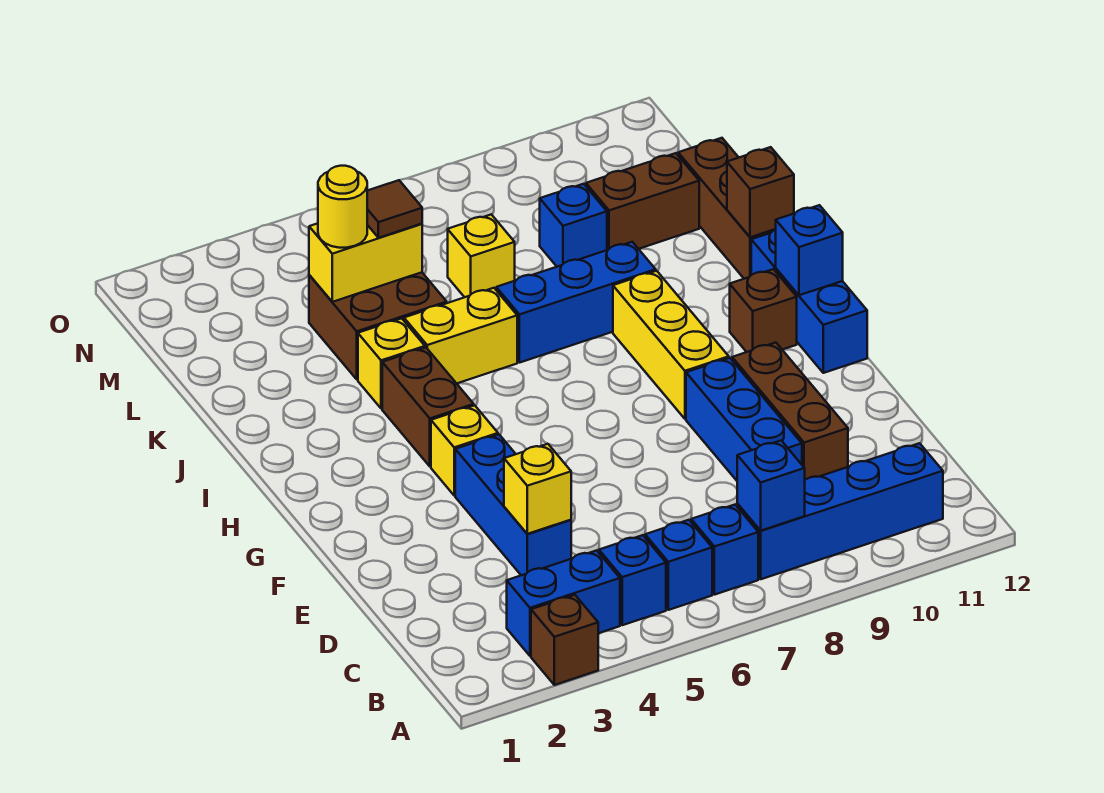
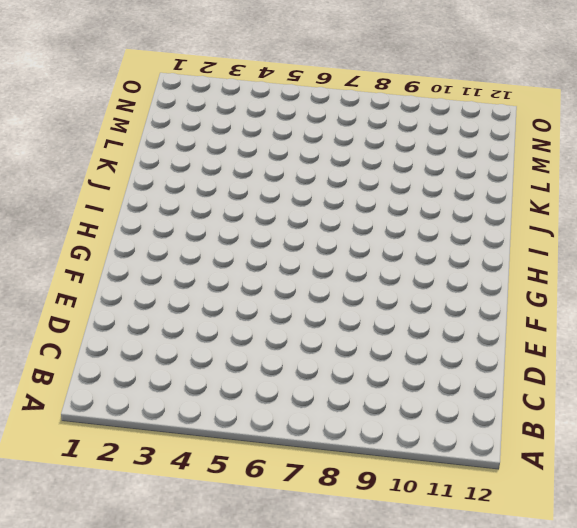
none -> brown brick A3 level 1
none -> blue brick B3:B4 level 1
none -> blue brick B5 level 1

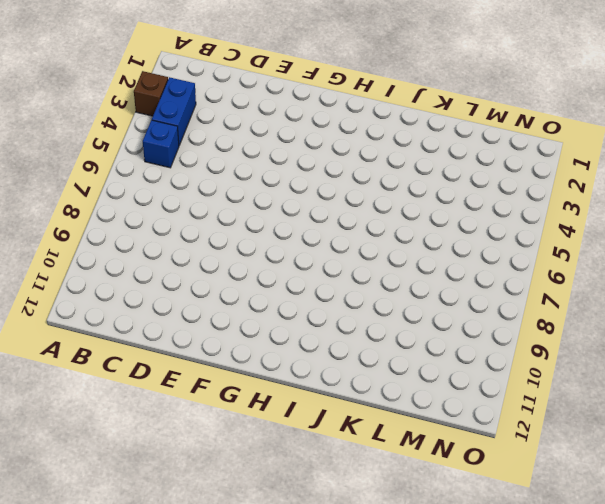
none -> blue brick B6 level 1
none -> blue brick B7 level 1
none -> blue brick B8:B11 level 1

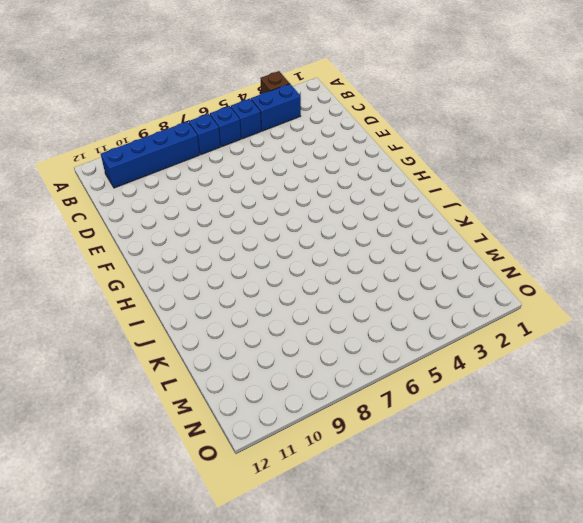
none -> blue brick D4:F4 level 1
none -> blue brick D9:F9 level 1
none -> brown brick D10:F10 level 1

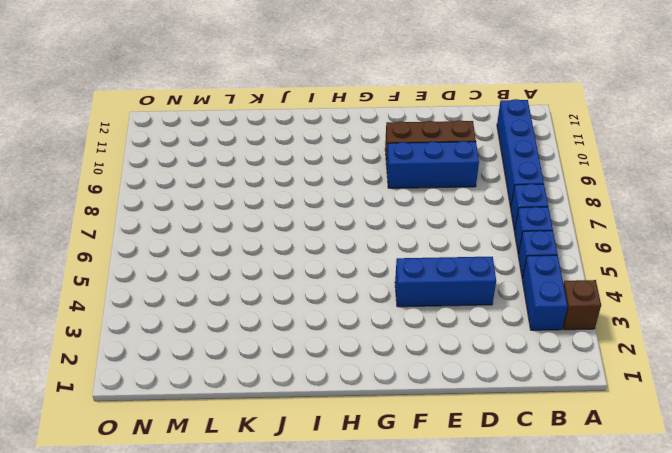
none -> yellow brick G4 level 1
none -> yellow brick G9:I9 level 1
none -> blue brick G12:I12 level 1

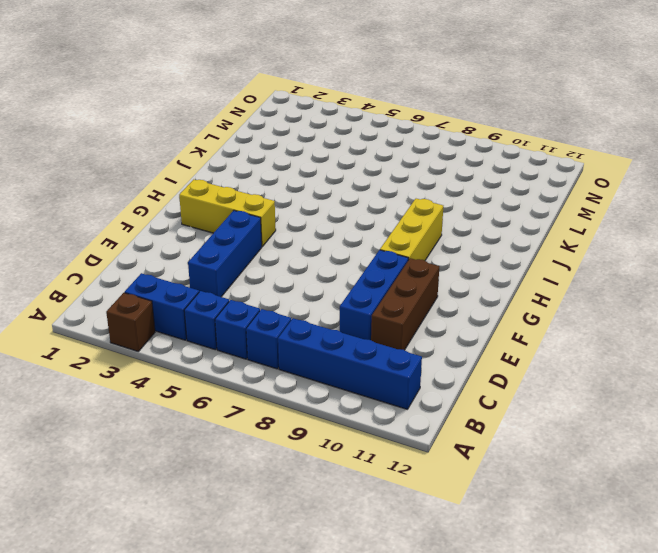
yellow brick G2:G4 level 1 -> yellow brick G4 level 1
none -> blue brick G12:I12 level 1
none -> brown brick H4:I4 level 1
none -> brown brick H11 level 1

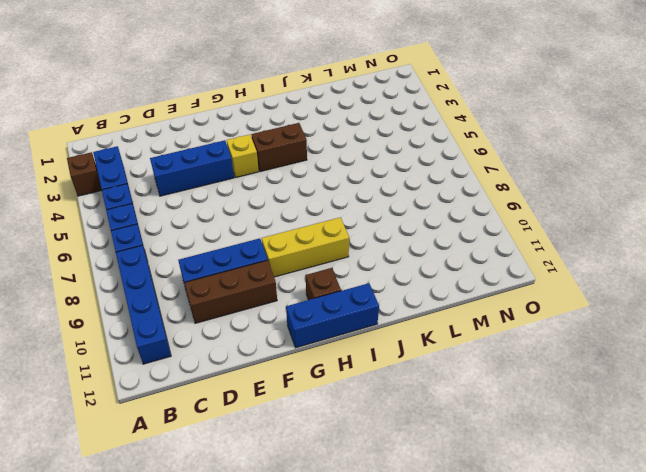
none -> yellow brick J4 level 1
none -> yellow brick J5:J6 level 1
none -> blue brick J7:J9 level 1

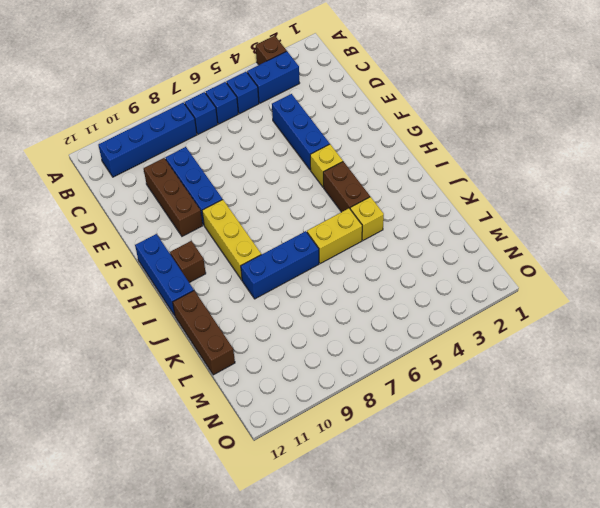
none -> brown brick K4:L5 level 1
none -> yellow brick L7 level 1
none -> blue brick L9 level 1

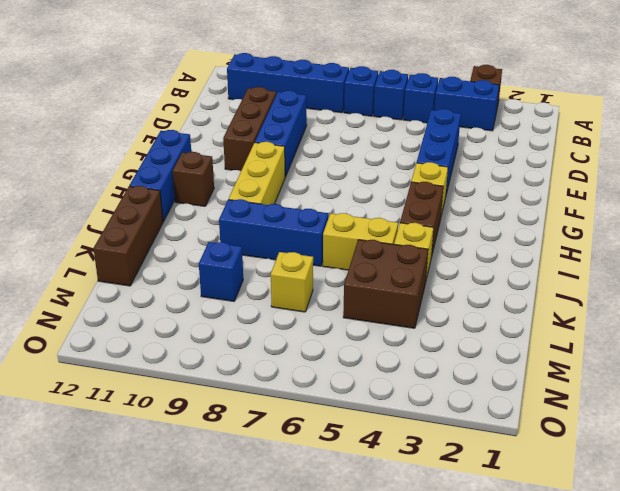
none -> brown brick L10:L11 level 1
none -> blue brick B8 level 2
none -> yellow brick D4 level 2

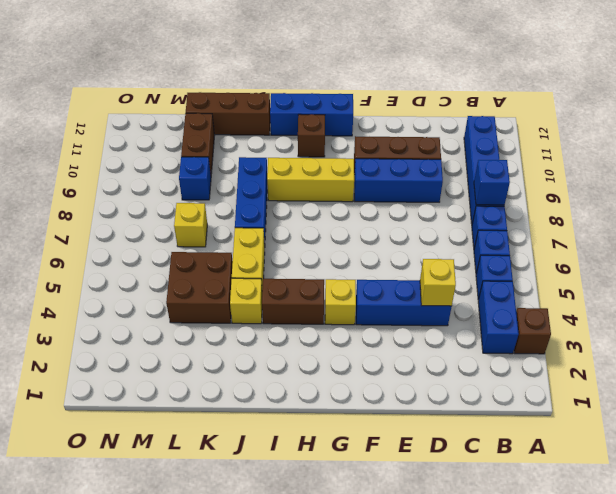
none -> blue brick H12 level 2
none -> brown brick J12 level 2
none -> yellow brick L4:L5 level 2

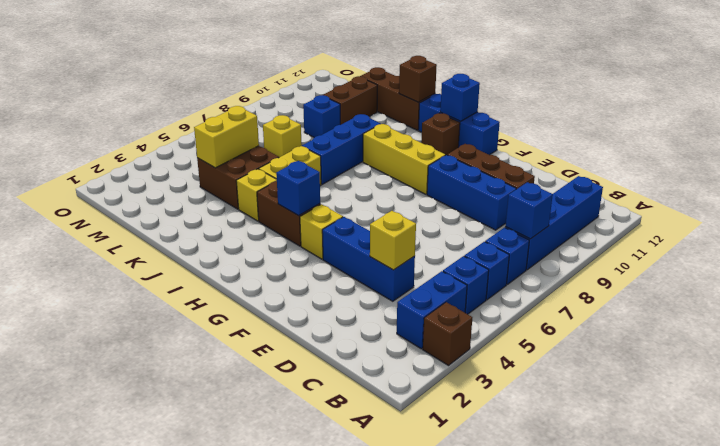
blue brick H4 level 2 -> none
none -> yellow round brick L4 level 3
none -> brown tile L5 level 3

